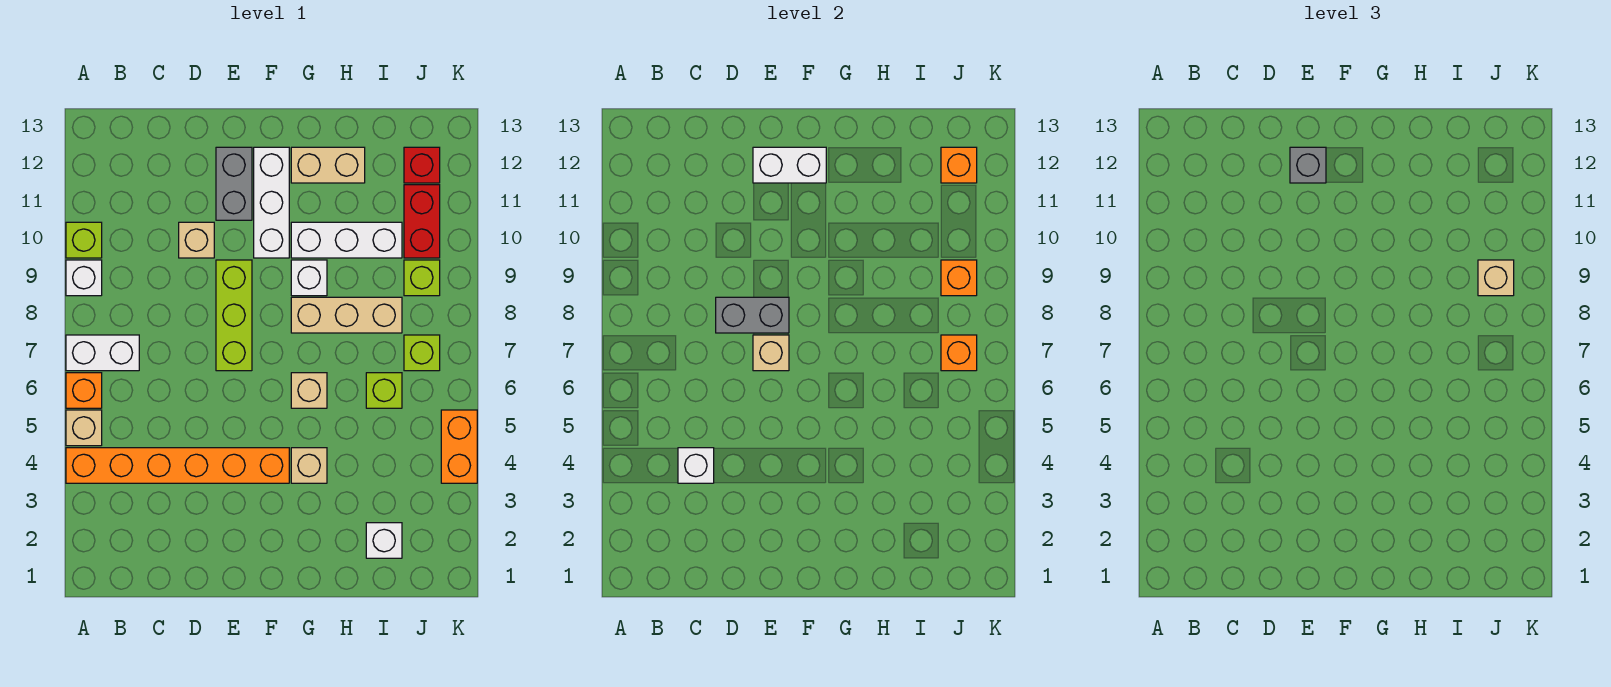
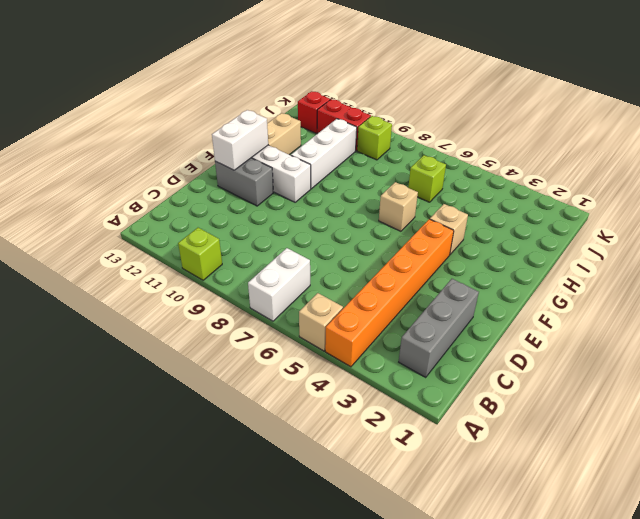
grey brick B2:D2 level 1 -> none
none -> orange brick A6 level 1
none -> white brick A9 level 1
none -> tan brick D10 level 1
none -> lime brick E7:E9 level 1

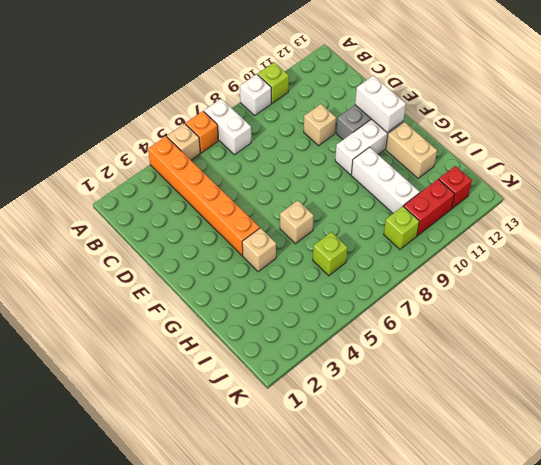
none -> lime brick E7:E9 level 1
none -> tan brick G8:I8 level 1
none -> white brick G9 level 1
none -> white brick I2 level 1

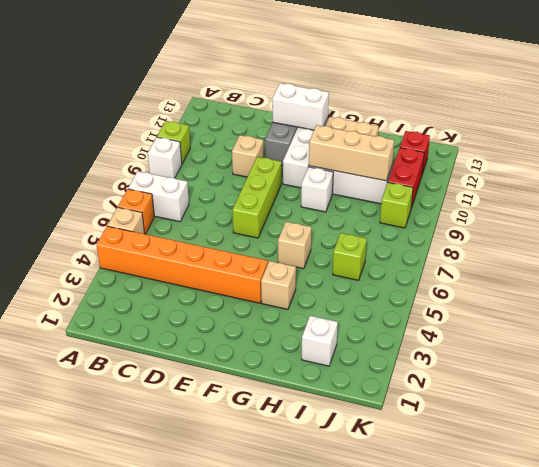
tan brick G10:I10 level 2 -> tan brick G8:I8 level 1
none -> lime brick J7 level 1
none -> orange brick K4:K5 level 1
none -> white brick C4 level 2
none -> grey brick D8:E8 level 2

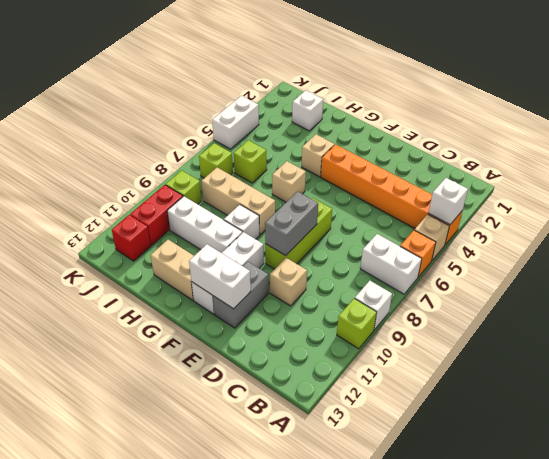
white brick A4 level 2 -> white brick C4 level 2
grey brick E8:E9 level 2 -> grey brick D8:E8 level 2
white brick K4:K5 level 1 -> orange brick K4:K5 level 1
none -> tan brick E7 level 2
none -> orange brick J7 level 2
none -> orange brick J9 level 2
none -> orange brick J12 level 2

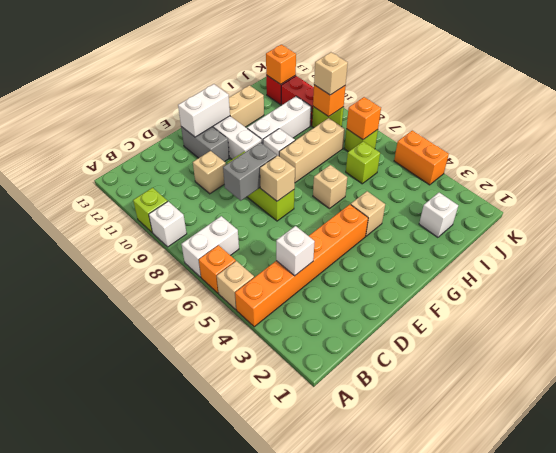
none -> grey brick E12 level 3

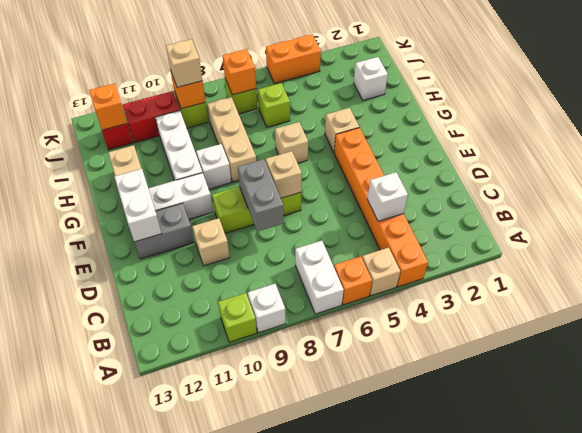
none -> grey brick E12 level 3

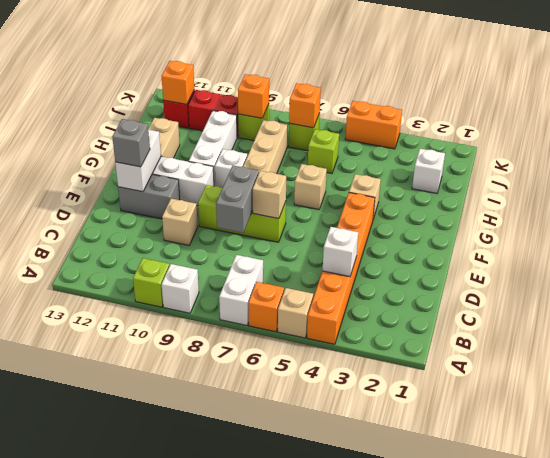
none -> tan brick J9 level 3

